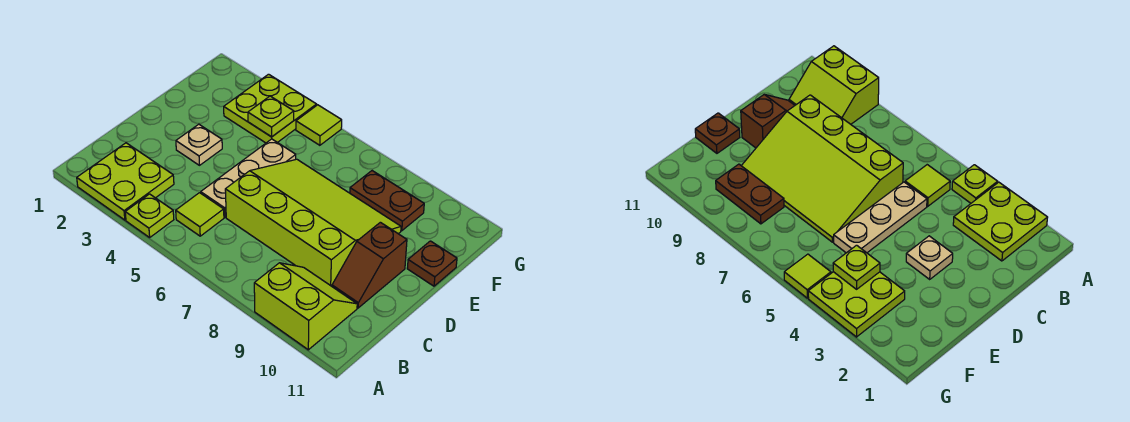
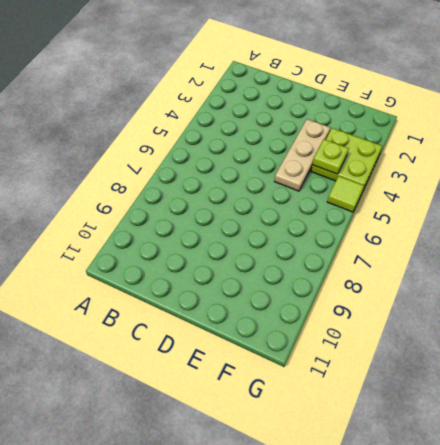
tan plate E3:E5 level 1 -> tan plate C5:E5 level 1
none -> lime plate A2:B3 level 1
none -> lime plate A4 level 1
none -> lime slope A9:B10 level 1 top A

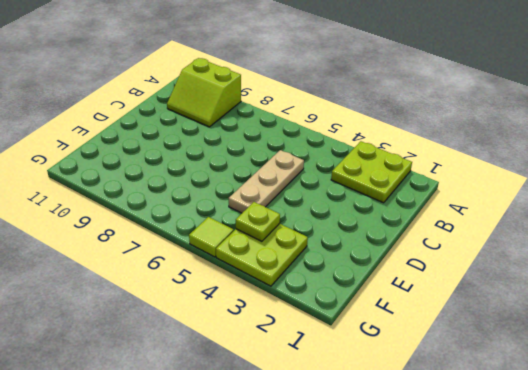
none -> lime plate A4 level 1
none -> lime tile B5 level 1
none -> lime slope C6:E9 level 1 top C

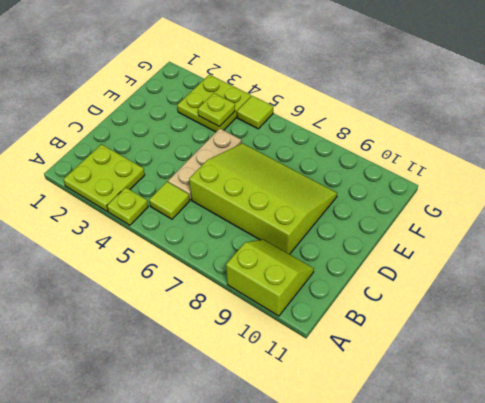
none -> brown slope C10:D10 level 1 top D
none -> tan plate D3 level 1
none -> brown plate E11 level 1

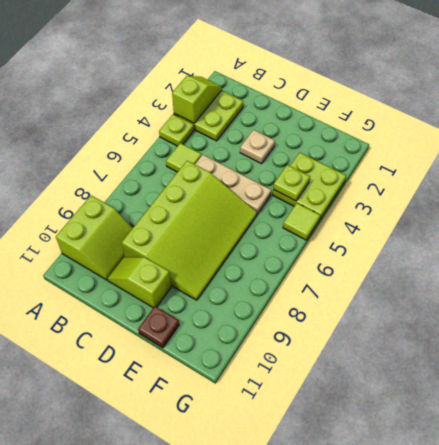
lime slope A2:A3 level 2 top 3 -> none
lime slope C10:D10 level 1 top D -> brown slope C10:D10 level 1 top D
none -> brown plate F8:F9 level 1

